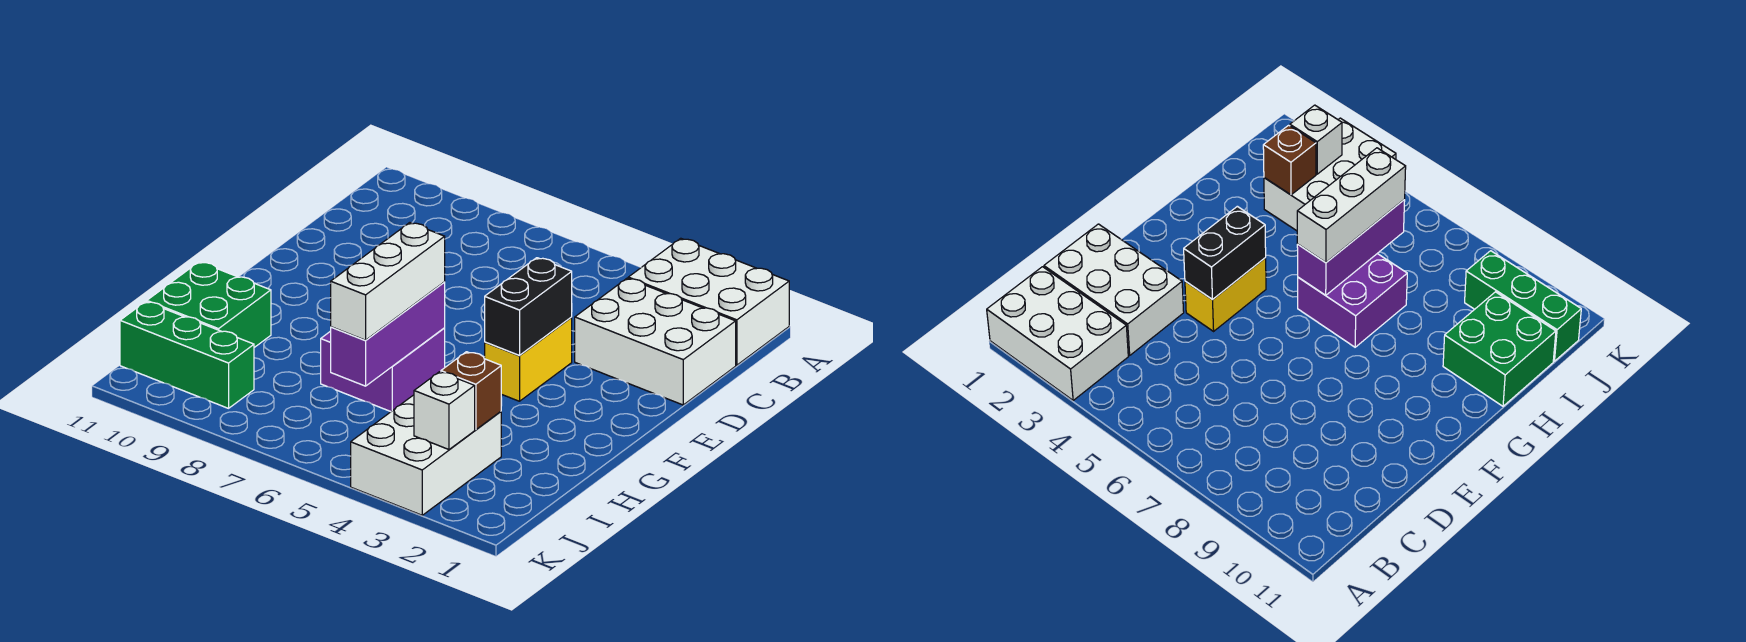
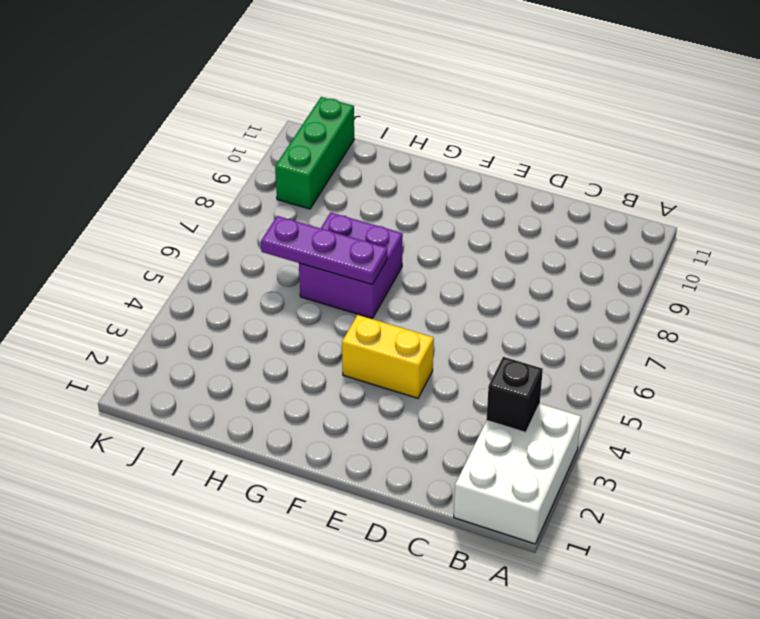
black brick B3 level 2 -> none
purple plate G6:I6 level 2 -> purple brick G6:I6 level 2
none -> white brick C1:D3 level 1
none -> green brick H10:I11 level 1
none -> white brick I3:K4 level 1

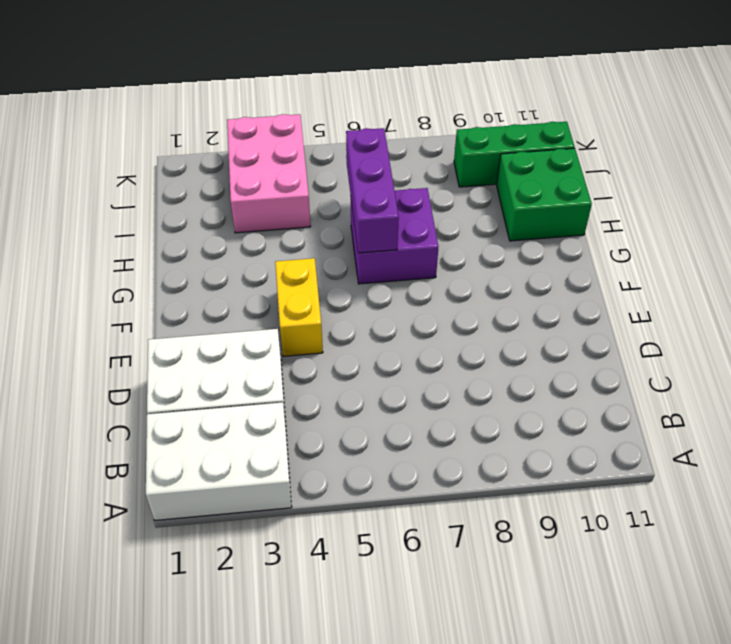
pink brick I3:K4 level 1 -> white brick I3:K4 level 1
none -> black brick E4:F4 level 2
none -> brown brick I3 level 2
none -> white brick J3 level 2

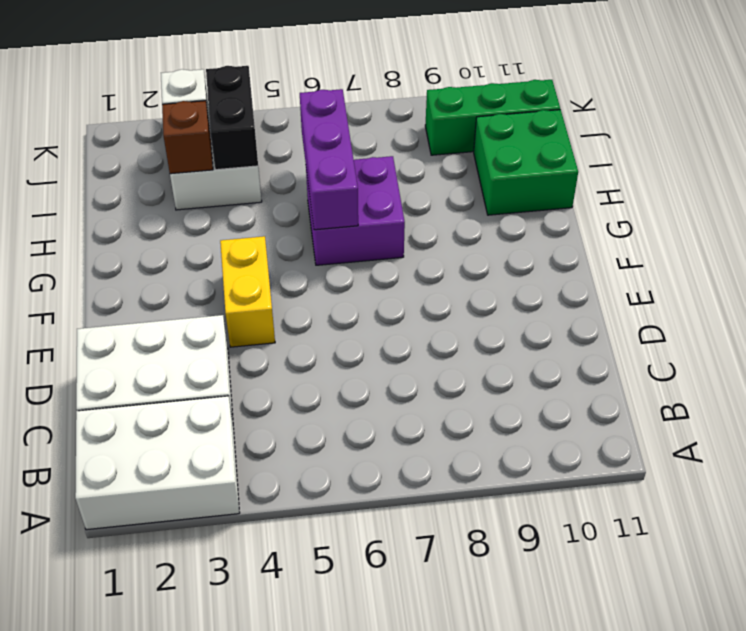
black brick I4:J4 level 2 -> black brick E4:F4 level 2
none -> white brick G6:I6 level 3

